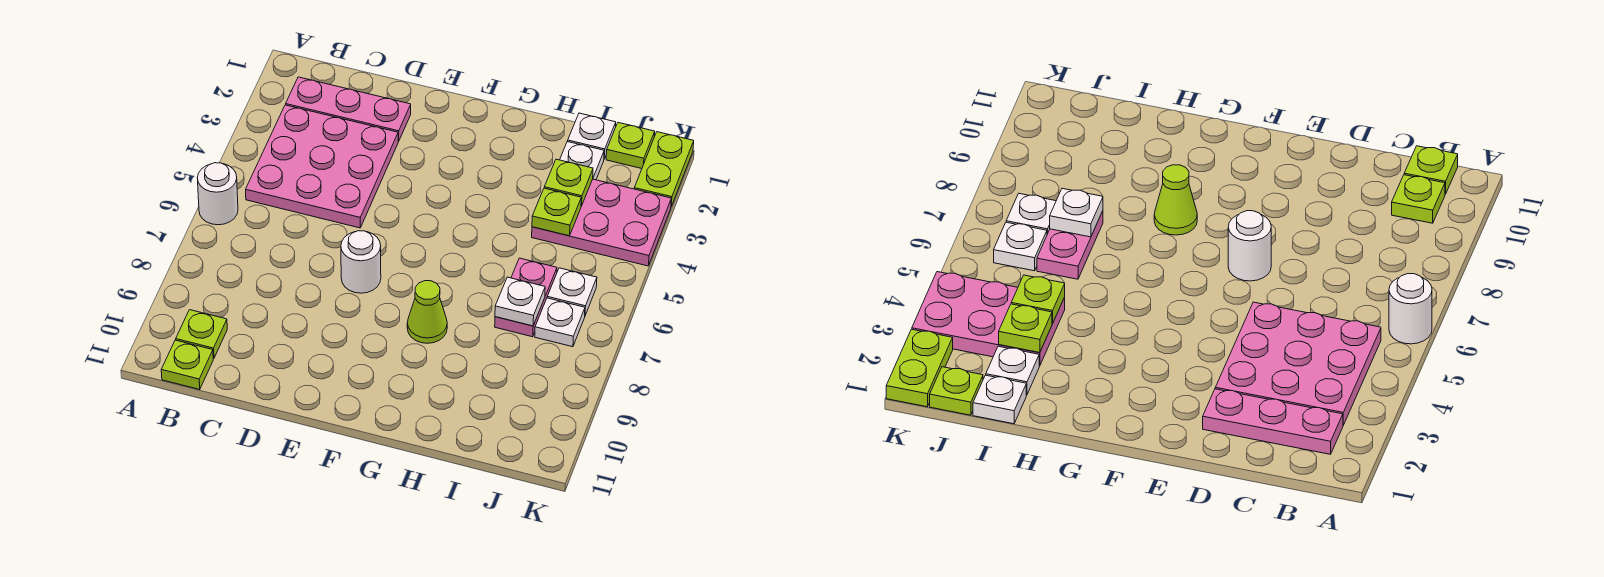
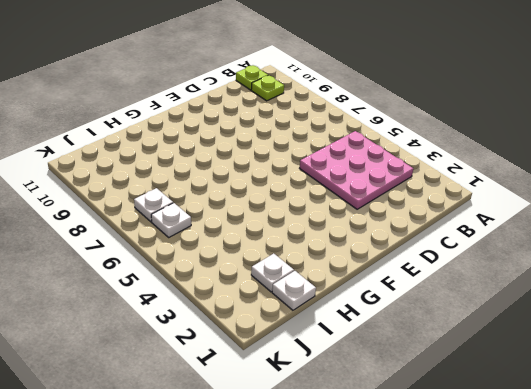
none -> white round brick A6 level 1
none -> pink plate B2:D2 level 1
none -> white round brick E7 level 1

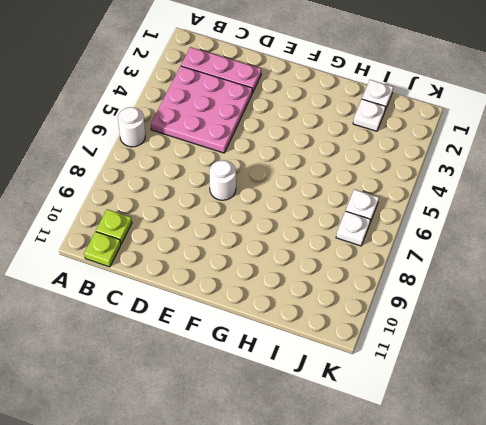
none -> lime cone G8 level 1
none -> pink plate I3:K4 level 1
none -> pink plate I6:I7 level 1

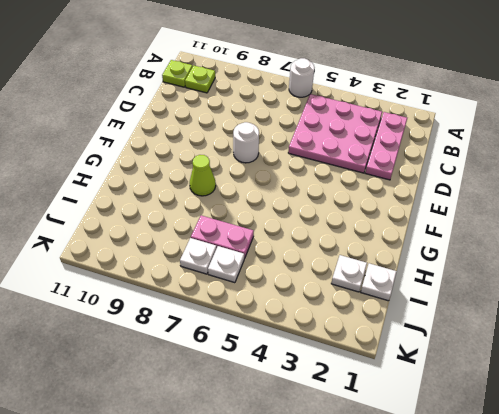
none -> pink plate I3:K4 level 1
none -> lime plate J1 level 1
none -> lime plate K1:K2 level 1

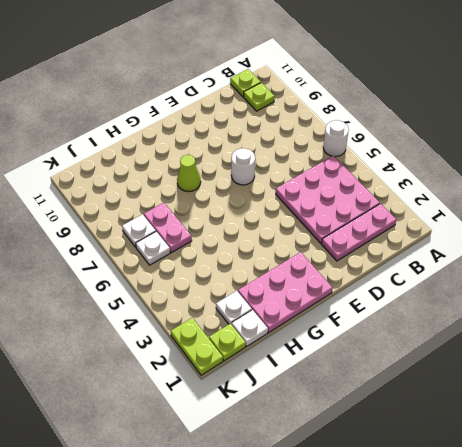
pink plate F1:H2 level 1 -> pink plate I3:K4 level 1
none -> lime plate I3 level 2
none -> lime plate I4 level 2
none -> white plate I7 level 2

